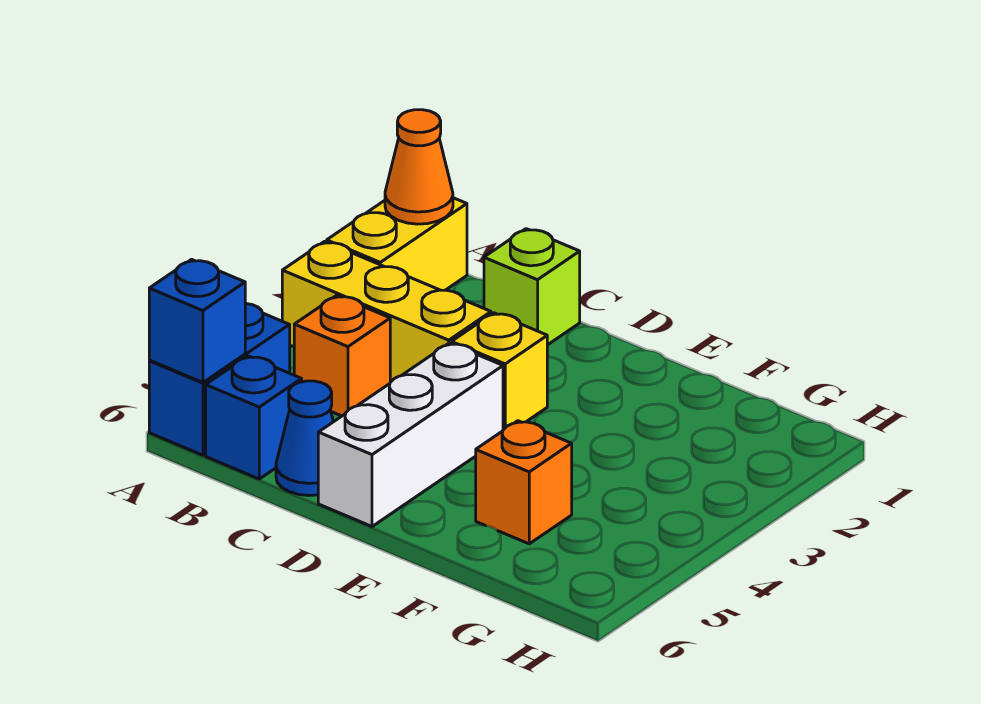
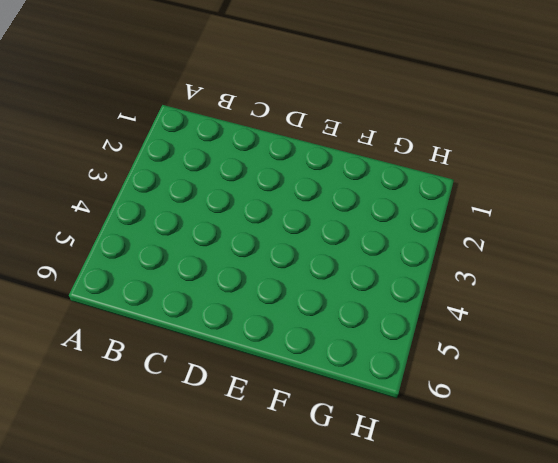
none -> yellow brick A1:A2 level 1
none -> yellow brick A3:C3 level 1
none -> blue brick A5:A6 level 1

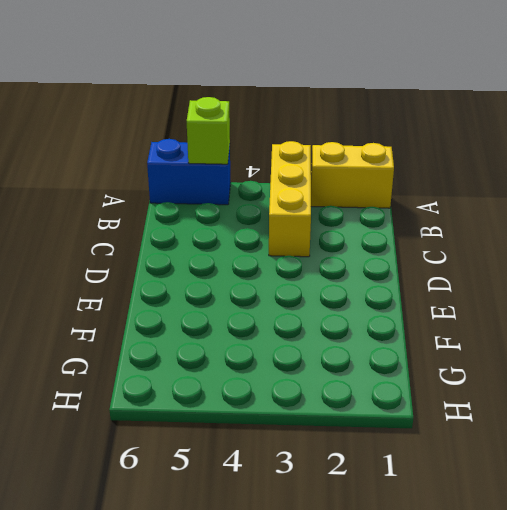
lime brick A5 level 2 -> lime brick C1 level 1
none -> orange brick B4 level 1
none -> blue brick B6 level 1
none -> blue cone C6 level 1

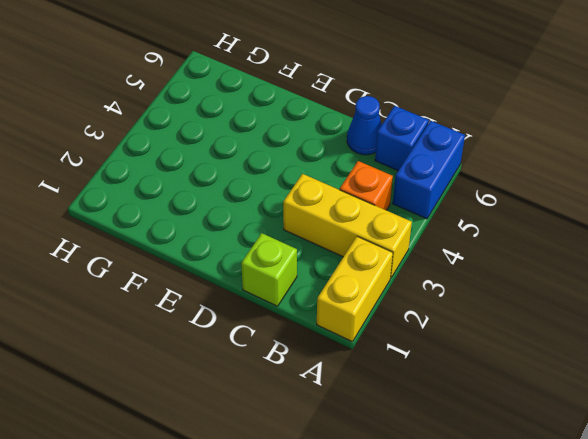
none -> yellow brick D3 level 1
none -> white brick D4:D6 level 1
none -> orange brick F5 level 1

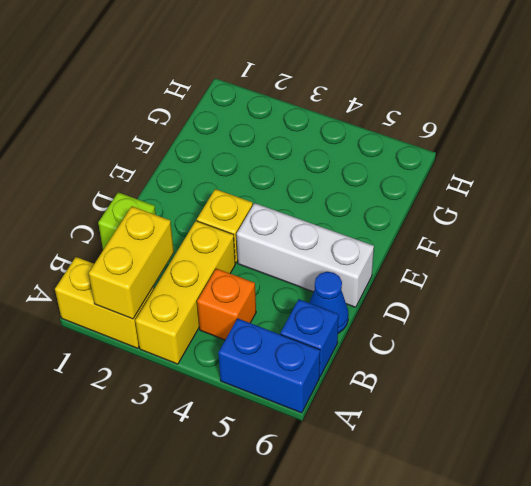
yellow brick A2:B2 level 2 -> none
none -> orange brick F5 level 1
none -> orange cone A1 level 2
none -> blue brick A6 level 2

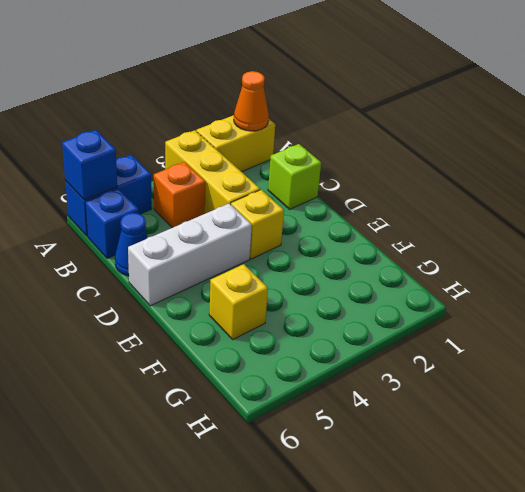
yellow brick F5 level 1 -> orange brick F5 level 1

